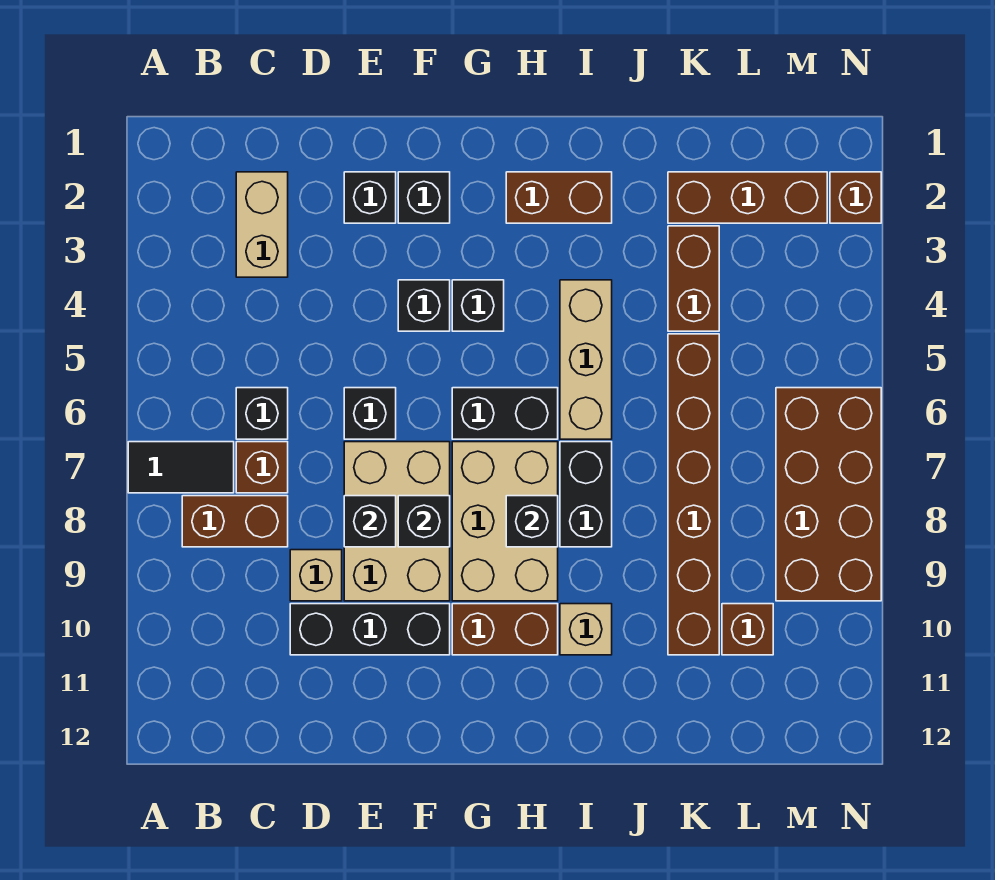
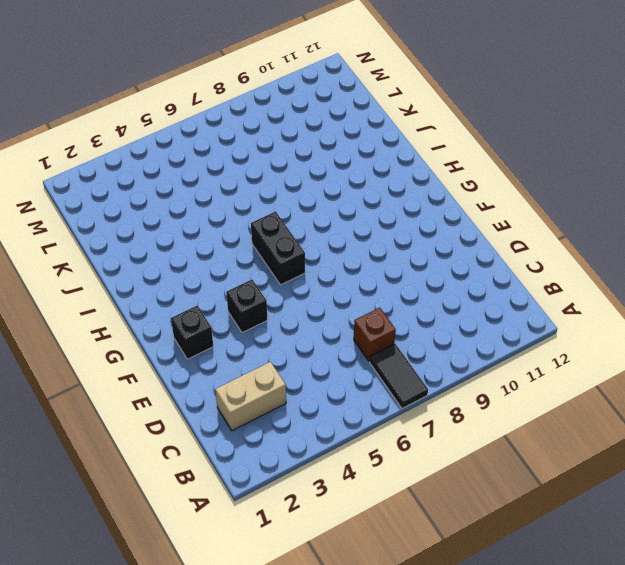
none -> brown brick B8:C8 level 1
none -> black brick C6 level 1
none -> tan brick D9 level 1

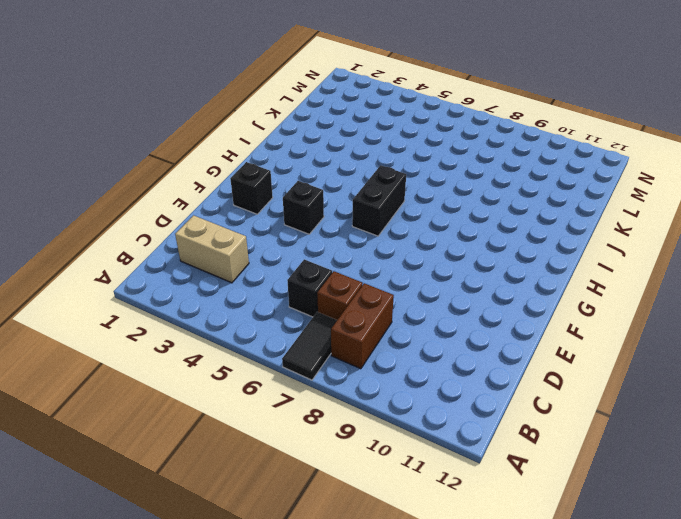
none -> tan brick D9 level 1
none -> black brick D10:F10 level 1
none -> black brick E2 level 1

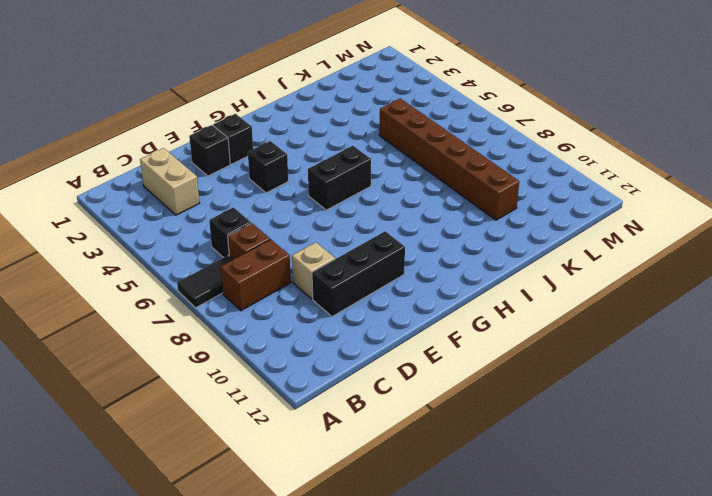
none -> black brick E6 level 1
none -> tan brick E7:F9 level 1
none -> black brick G4 level 1

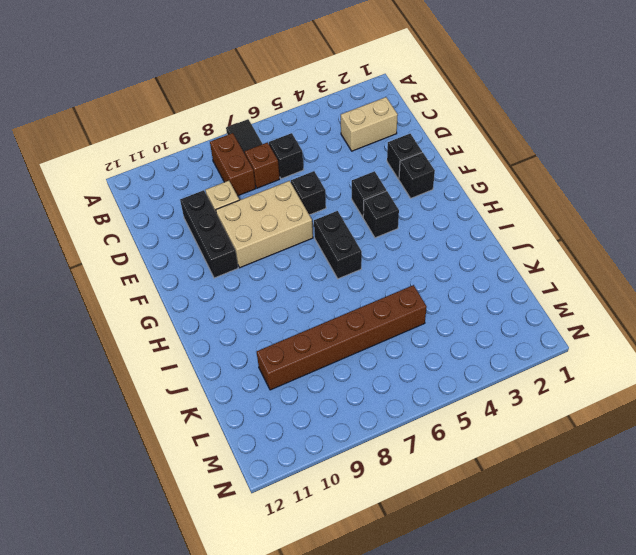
none -> tan brick G7:H9 level 1
none -> brown brick G10:H10 level 1
none -> brown brick H2:I2 level 1

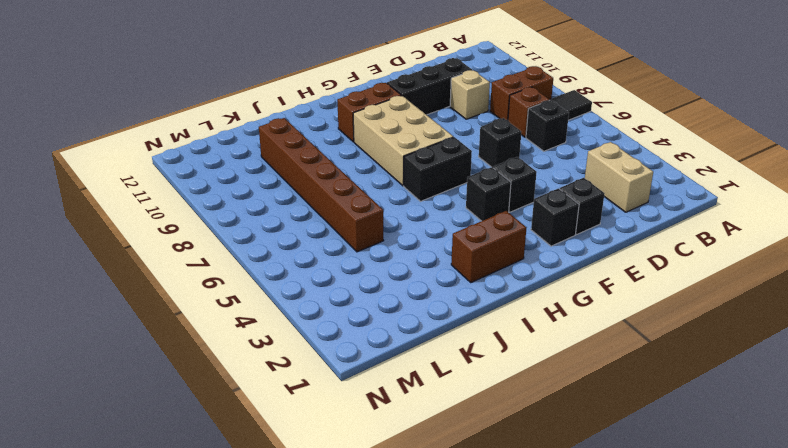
none -> tan brick E7:F9 level 1
none -> tan brick I4:I6 level 1
none -> black brick I7:I8 level 1

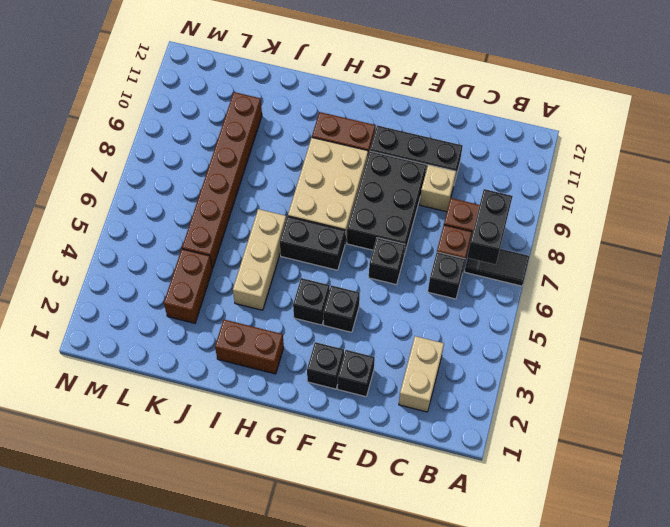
black brick B7:B8 level 2 -> black brick I7:I8 level 1
black brick E7:F9 level 1 -> tan brick E7:F9 level 1
none -> tan brick I10 level 1
none -> brown brick K2:M2 level 1
none -> brown brick L10 level 1

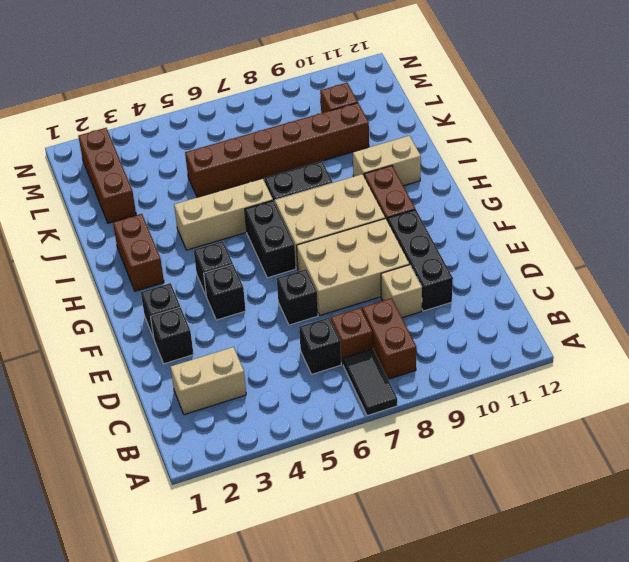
tan brick I10:I11 level 1 -> tan brick I10 level 1
none -> brown brick K3:K4 level 1
none -> brown brick M6:N9 level 1
none -> brown brick N2 level 1

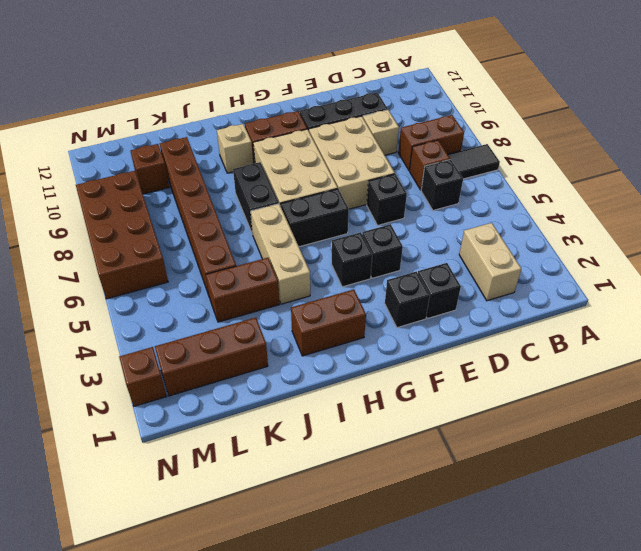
brown brick J4:K4 level 1 -> brown brick K3:K4 level 1
none -> black brick E8 level 2
none -> black brick F8 level 2
none -> black brick H8 level 2

